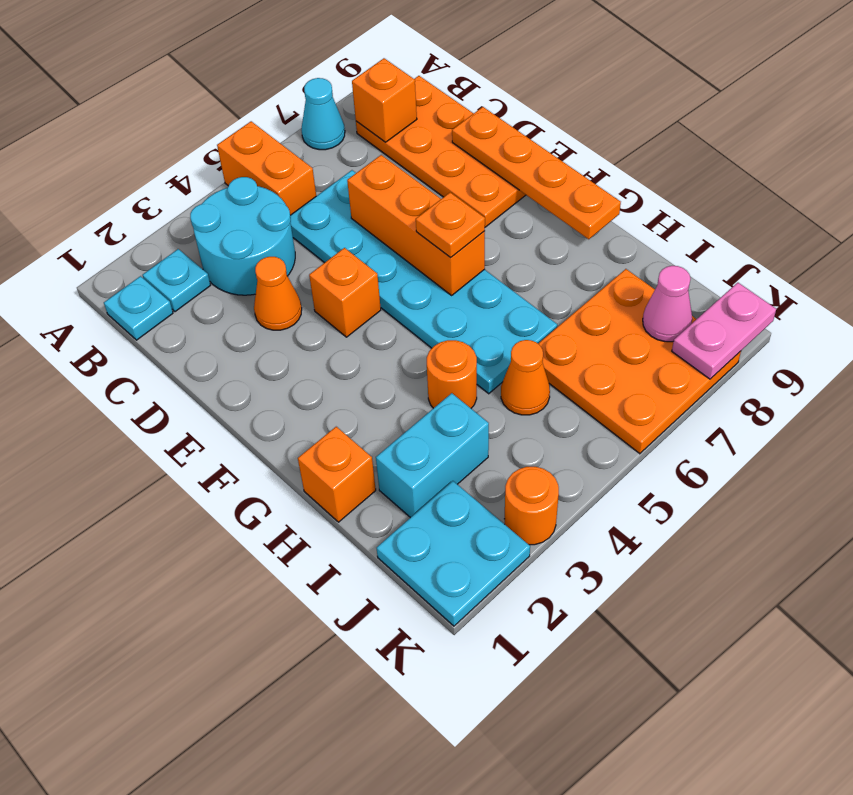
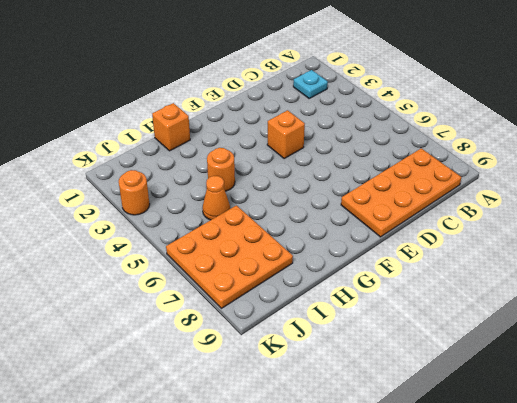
none -> orange brick A5:B5 level 1
none -> cyan cone A7 level 1
none -> cyan plate B1 level 1

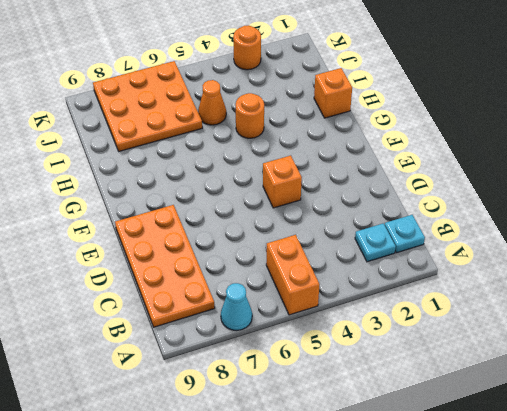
none -> cyan round brick B3:C4 level 1
none -> cyan plate C5:H6 level 1
none -> orange cone D3 level 1

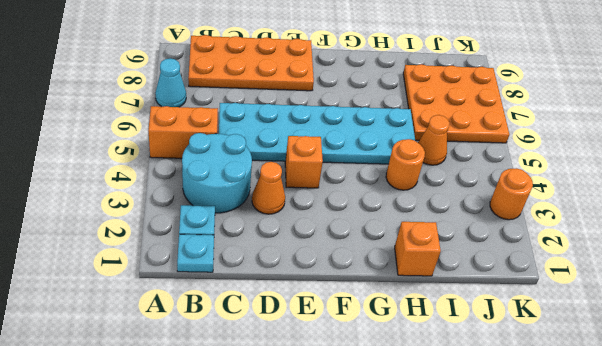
none -> cyan brick I2:I3 level 1
none -> cyan plate J1:K2 level 1
none -> orange brick B8 level 2

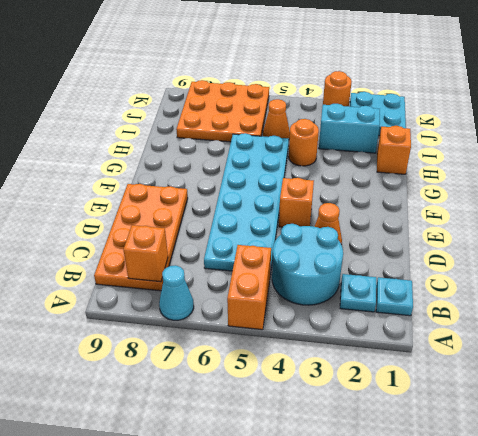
none -> orange brick D6:F6 level 2
none -> orange plate D9:G9 level 2
none -> pink cone J8 level 2

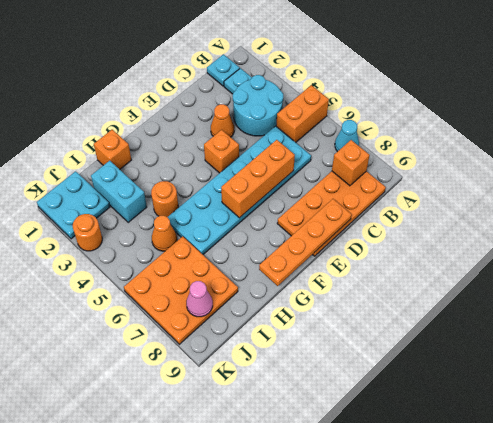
none -> pink plate K8:K9 level 2
none -> orange plate F6 level 3

